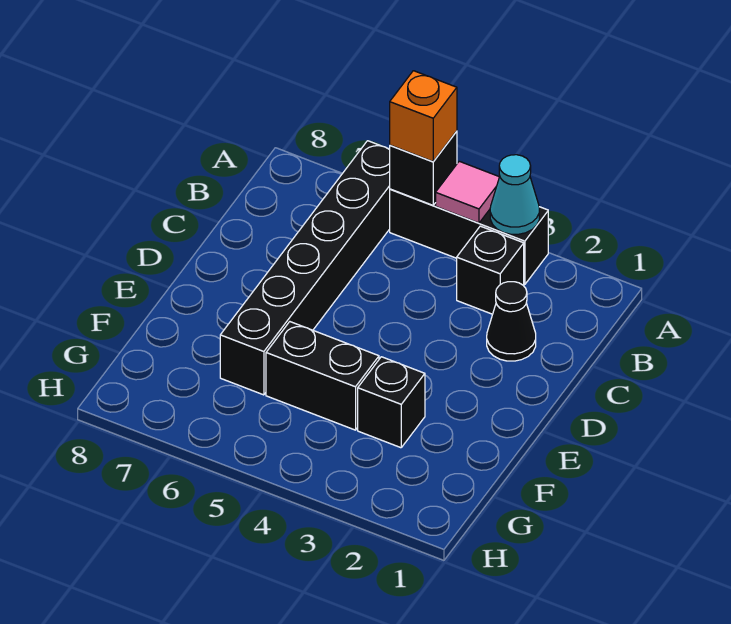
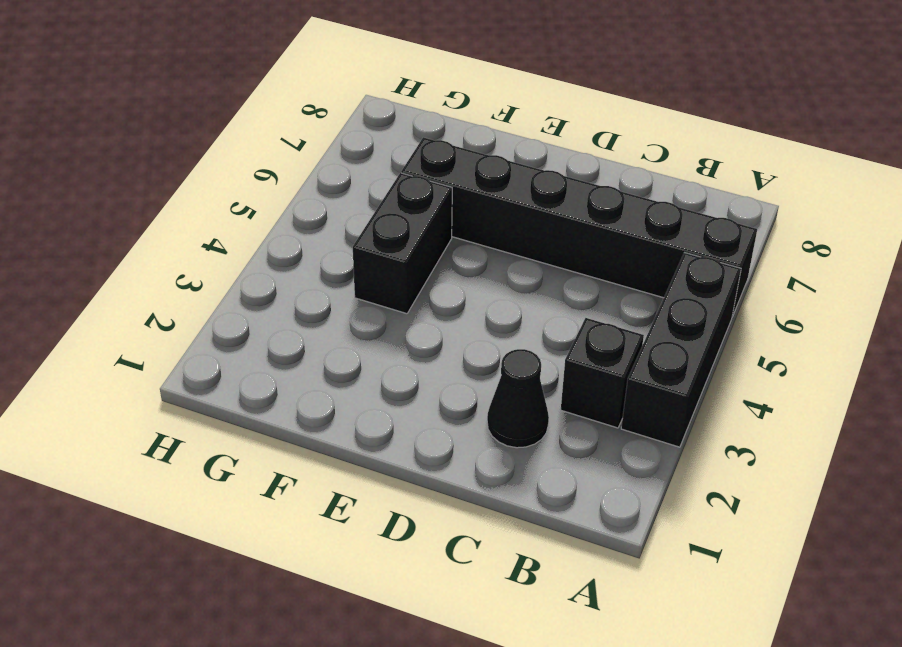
none -> black brick F3 level 1
none -> cyan cone A3 level 2

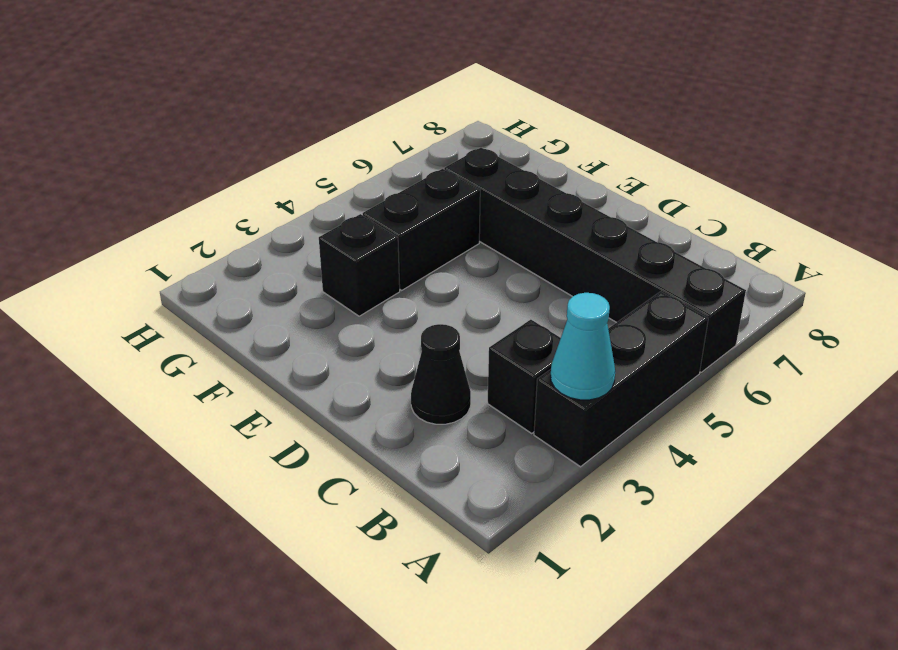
none -> pink tile A4 level 2
none -> black brick A5 level 2

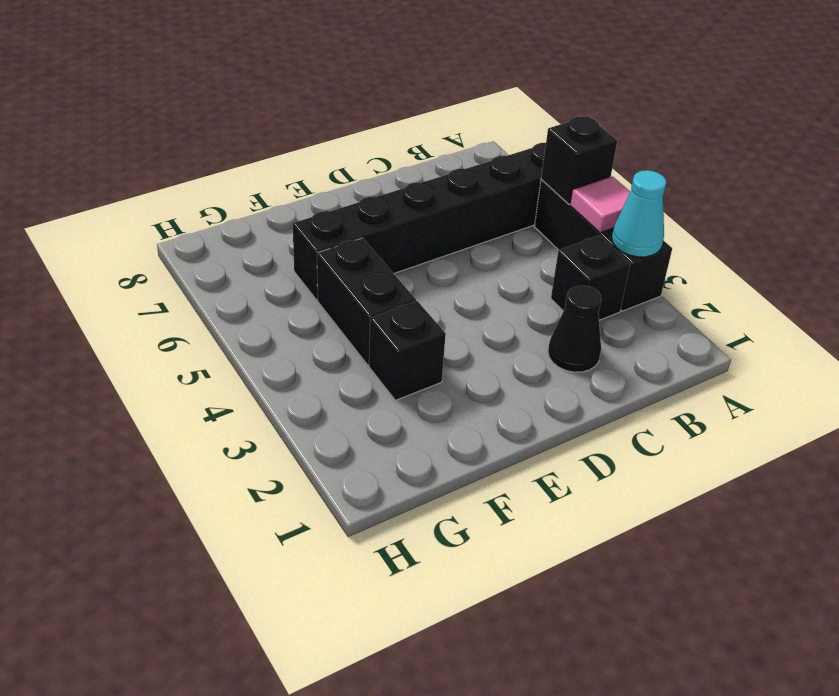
none -> orange brick A5 level 3

